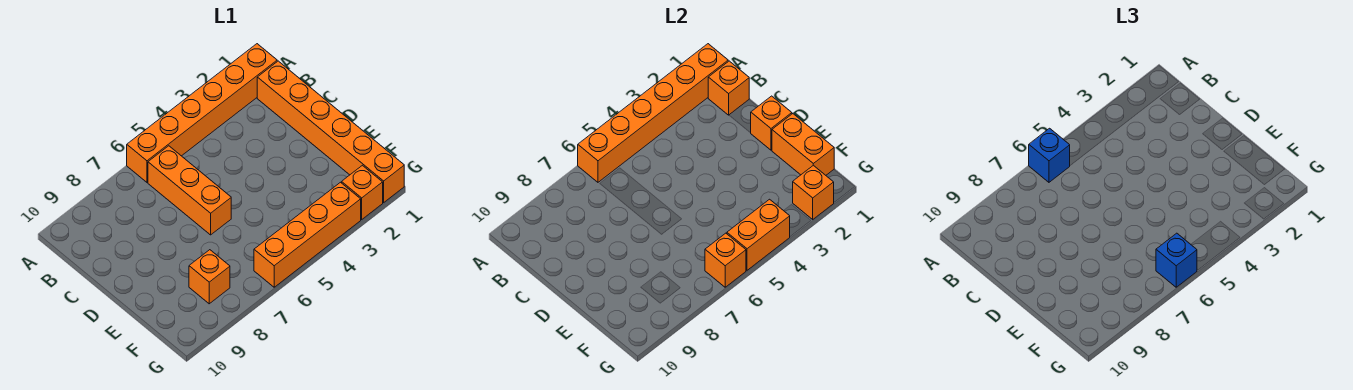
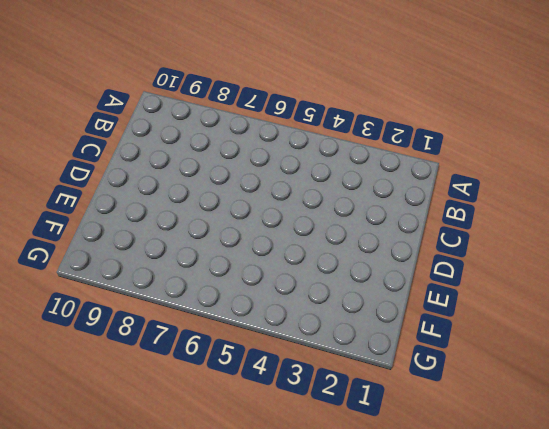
none -> orange brick A1:A6 level 1
none -> orange brick B1:G1 level 1
none -> orange brick B6:D6 level 1

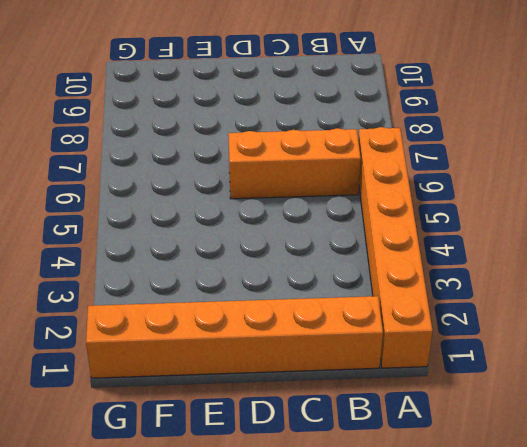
none -> orange brick F8 level 1
none -> orange brick G2 level 1
none -> orange brick G3:G6 level 1

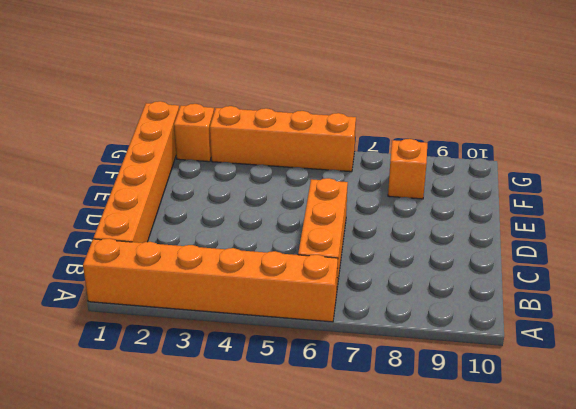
none -> orange brick A1:A6 level 2
none -> orange brick B1 level 2
none -> orange brick D1 level 2

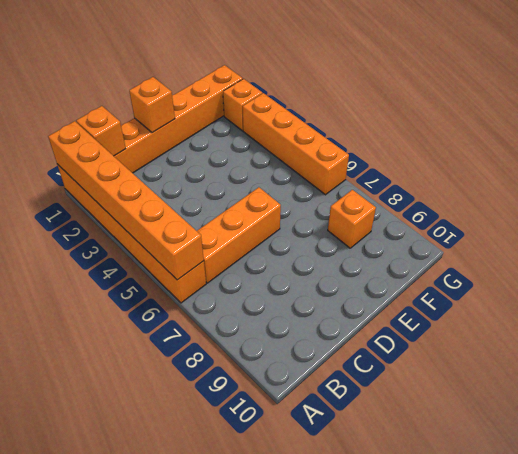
none -> orange brick E1:F1 level 2
none -> orange brick G2 level 2
none -> orange brick G4:G5 level 2

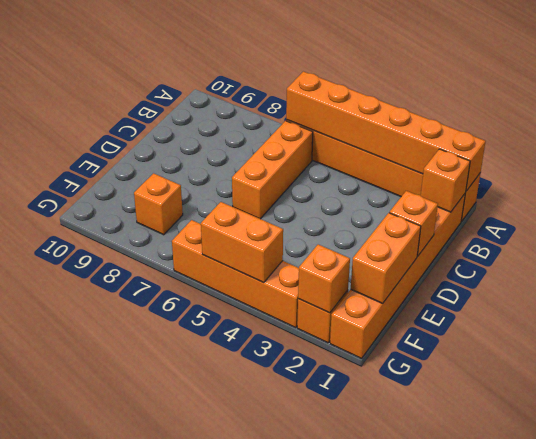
none -> orange brick G6 level 2
none -> blue brick A6 level 3
none -> blue brick G6 level 3

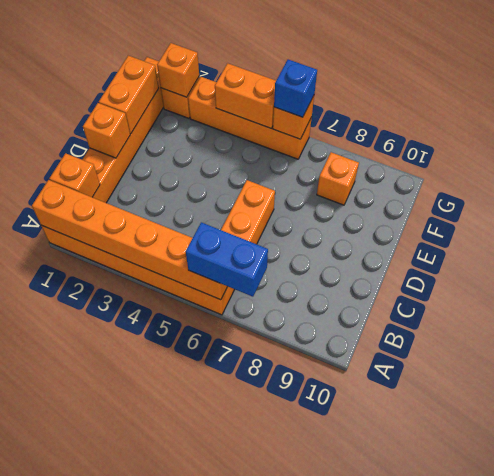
blue brick A6:A7 level 3 -> blue brick A6 level 3

